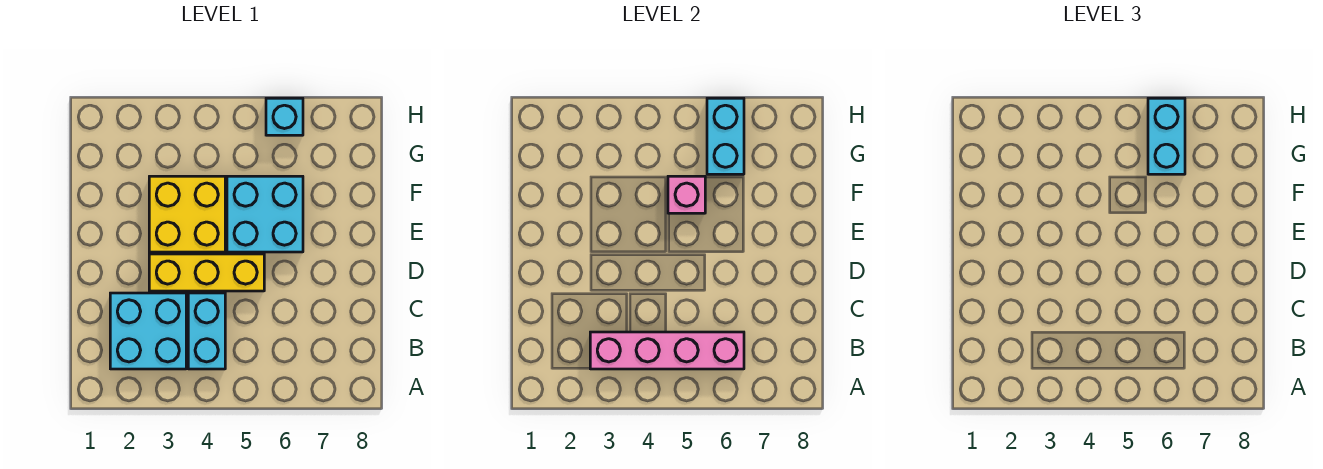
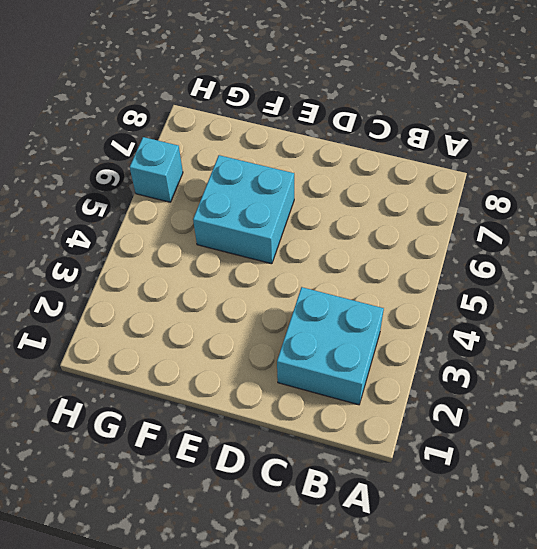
none -> cyan brick B4:C4 level 1
none -> yellow brick D3:D5 level 1

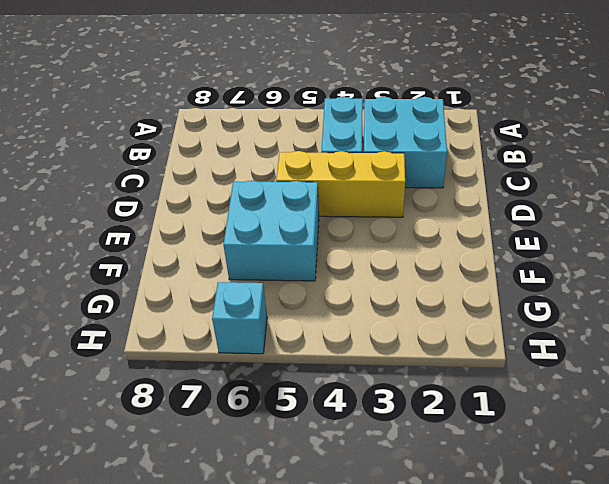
none -> yellow brick E3:F4 level 1
none -> pink brick B3:B6 level 2

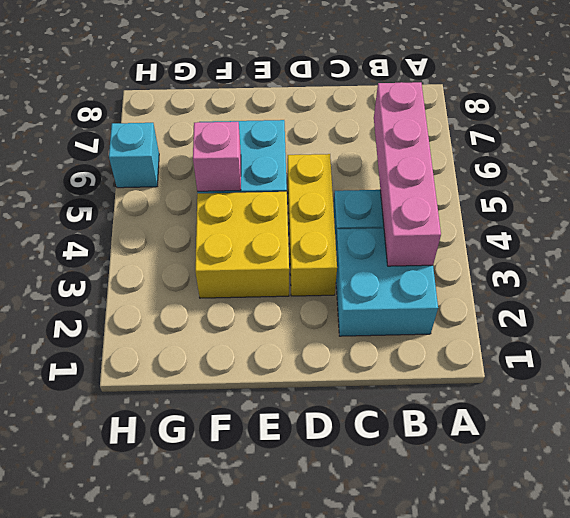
none -> cyan brick G6:H6 level 2
none -> cyan brick G6:H6 level 3

